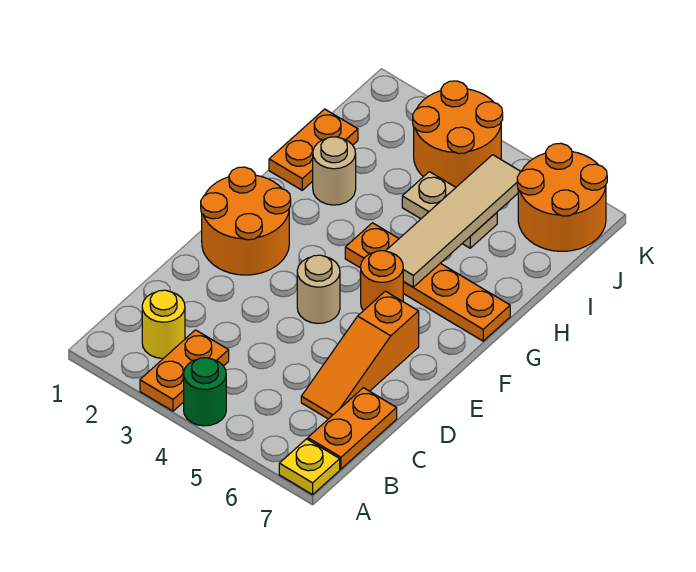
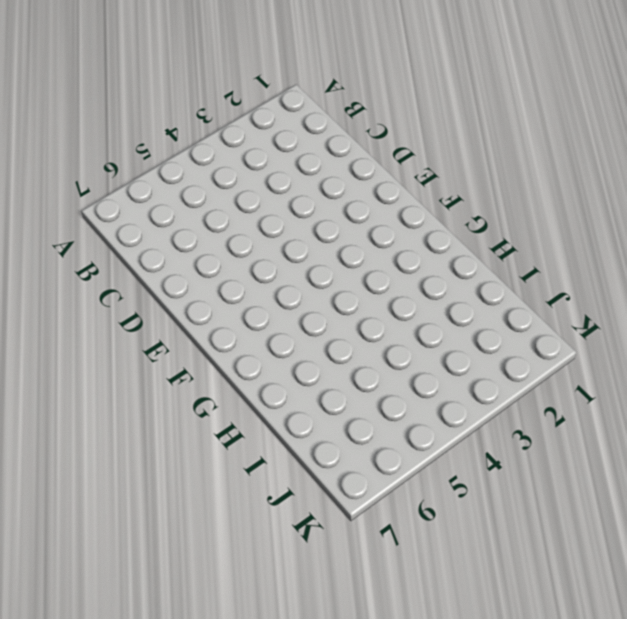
none -> orange plate A3:B3 level 1
none -> green round brick A4 level 1
none -> yellow plate A7 level 1

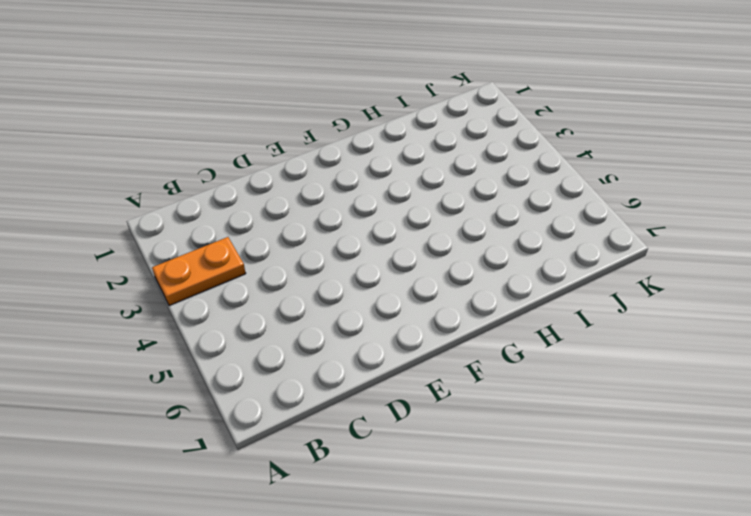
none -> green round brick A4 level 1
none -> yellow plate A7 level 1
none -> yellow round brick B2 level 1

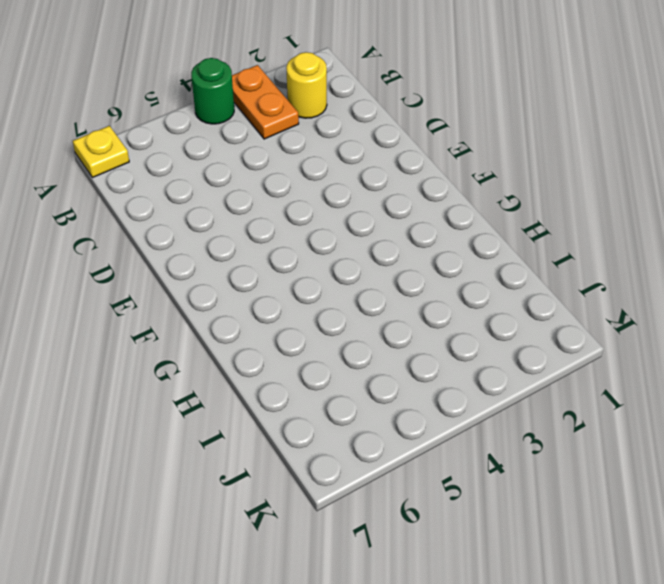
none -> orange plate B7:C7 level 1
none -> orange slope C6:E6 level 1 top E
none -> orange round brick E1:F2 level 1

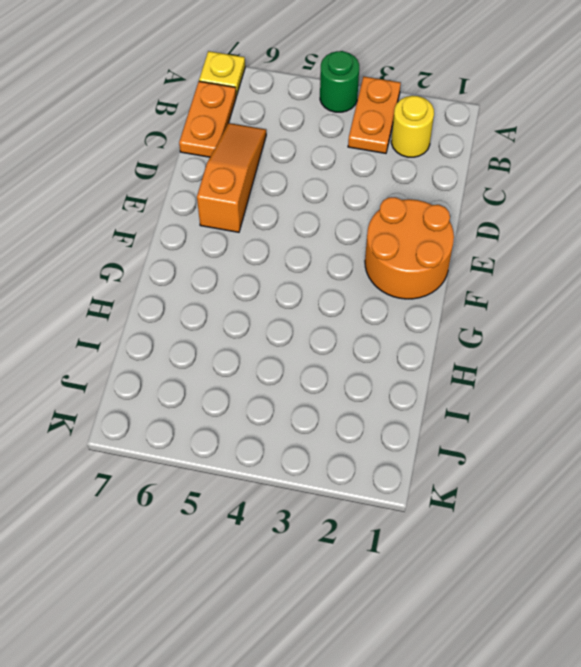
none -> tan round brick E4 level 1
none -> orange round brick F5 level 1
none -> orange plate G4:G7 level 1

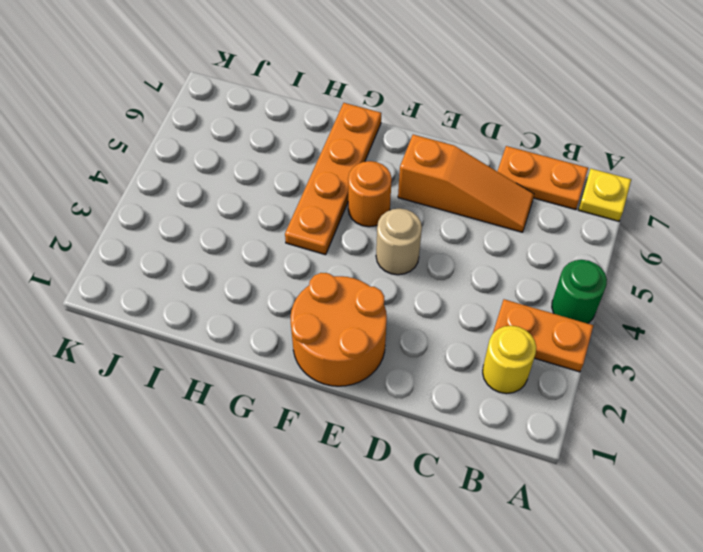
none -> orange plate H1:I1 level 1
none -> tan round brick H2 level 1
none -> tan plate I4:I5 level 1

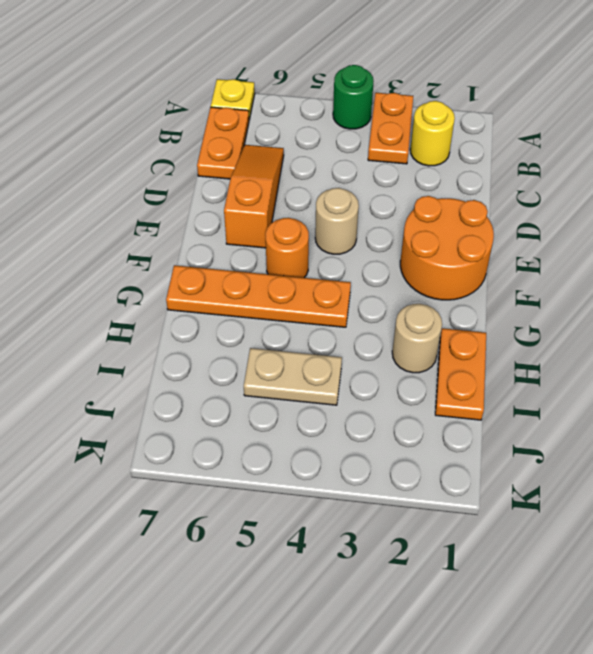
none -> orange round brick J3:K4 level 1
none -> orange round brick J6:K7 level 1
none -> tan tile G5:J5 level 2

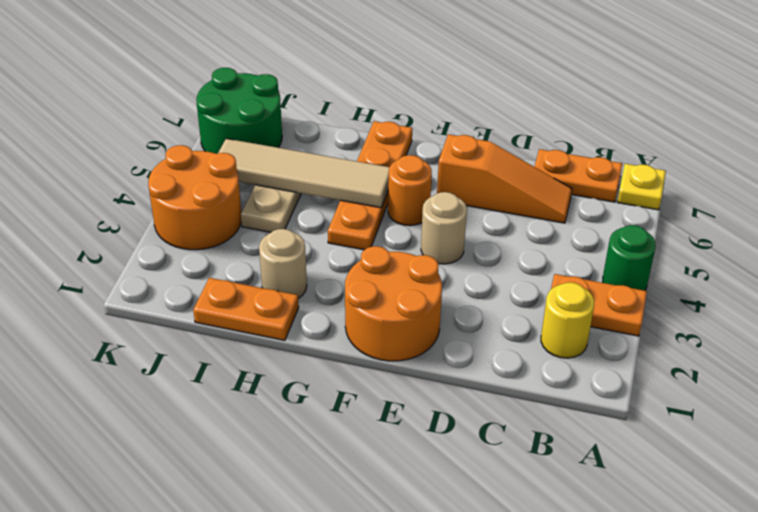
green round brick J6:K7 level 1 -> orange round brick J6:K7 level 1

